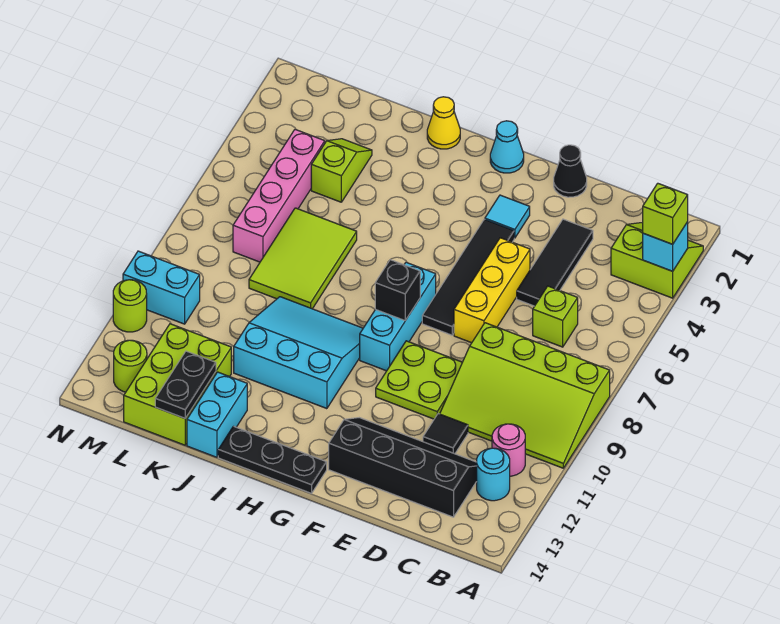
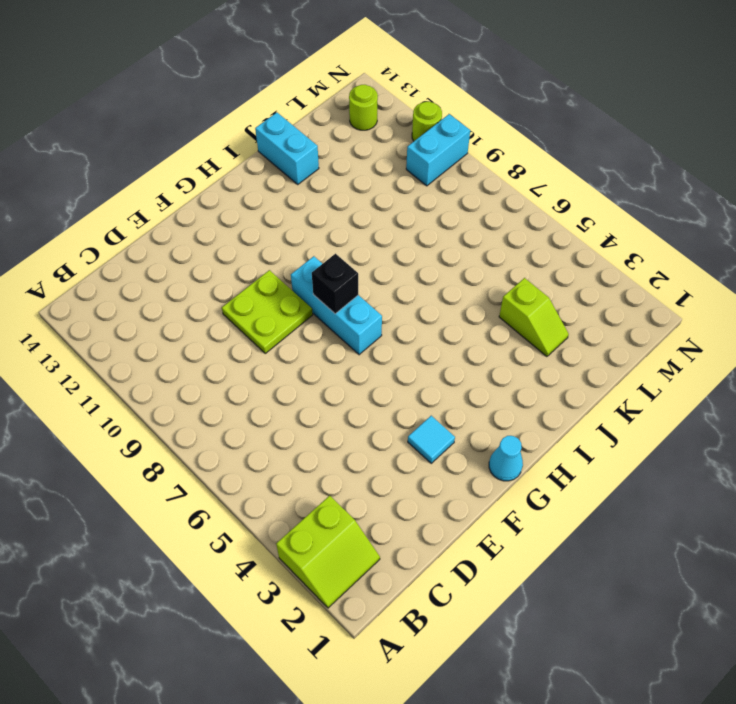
none -> lime slope A8:D10 level 1 top 8
none -> pink round brick B11 level 1
none -> cyan round brick B12 level 1
none -> lime brick C6 level 1

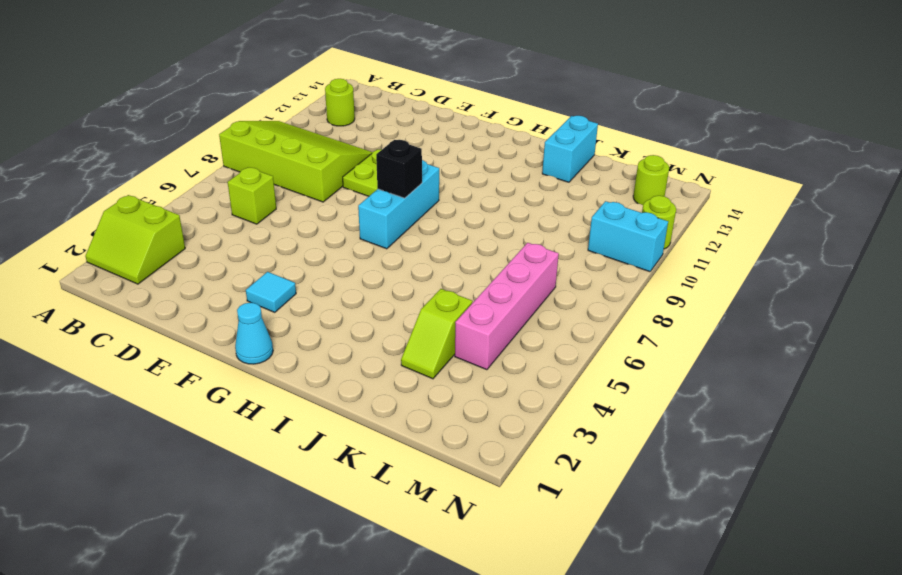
lime round brick B12 level 1 -> cyan round brick B12 level 1
none -> pink round brick B11 level 1
none -> black slope C12:F13 level 1 top 13
none -> black tile D3:D5 level 1
none -> black tile D11 level 1

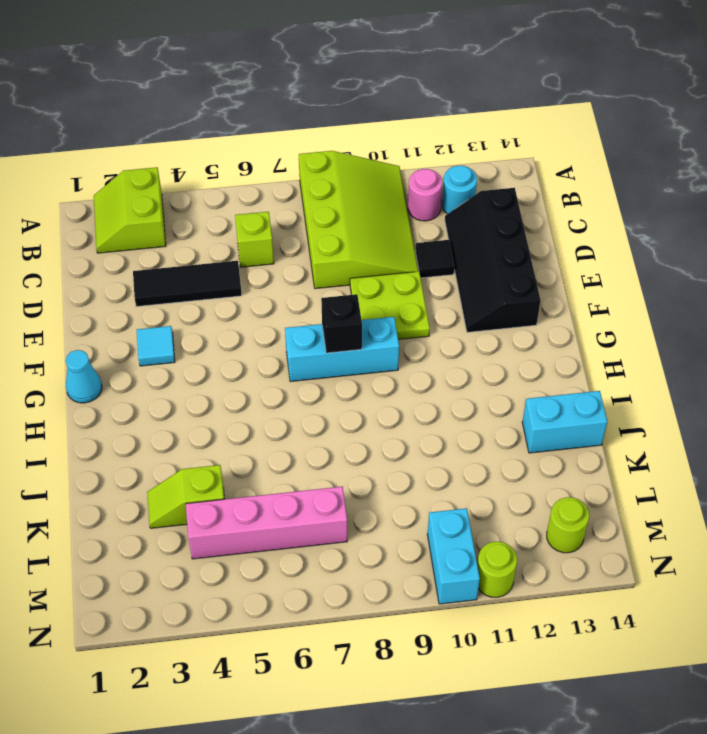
none -> black cone E1 level 1
none -> yellow brick E5:E7 level 1
none -> black tile F4:F7 level 1
none -> black plate G14:I14 level 1

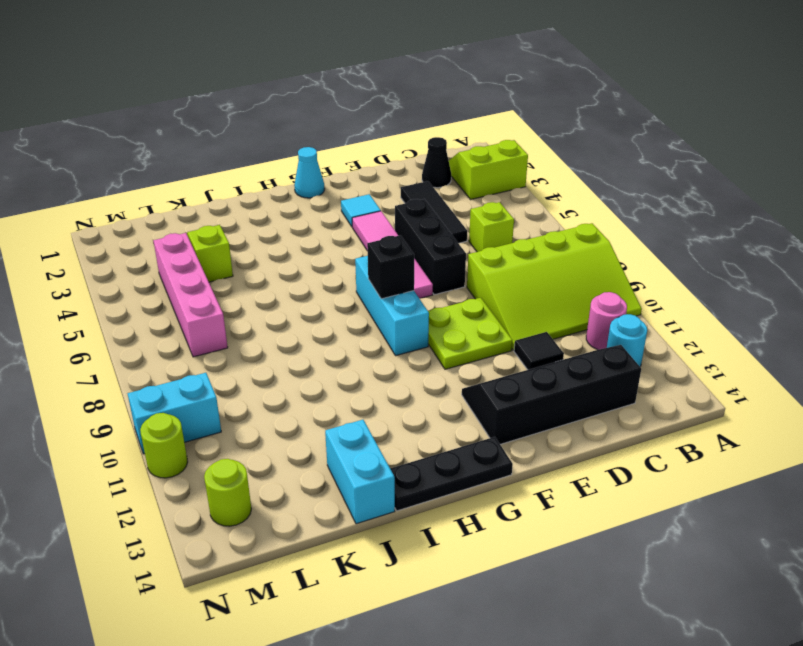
black cone C2 level 1 -> black cone E1 level 1
black brick E5:E7 level 1 -> yellow brick E5:E7 level 1
pink tile F4:F7 level 1 -> black tile F4:F7 level 1
none -> cyan slope H9:J11 level 1 top 11
none -> yellow cone I1 level 1
none -> lime tile J6:K8 level 1
none -> lime brick K12:L14 level 1

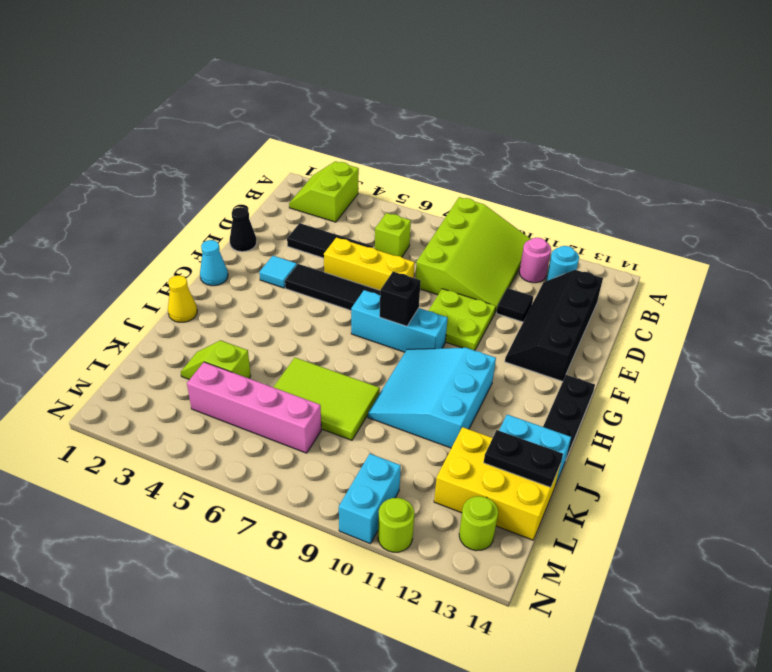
yellow brick K12:L14 level 1 -> lime brick K12:L14 level 1
none -> cyan brick A3 level 2
none -> lime brick A3 level 3

